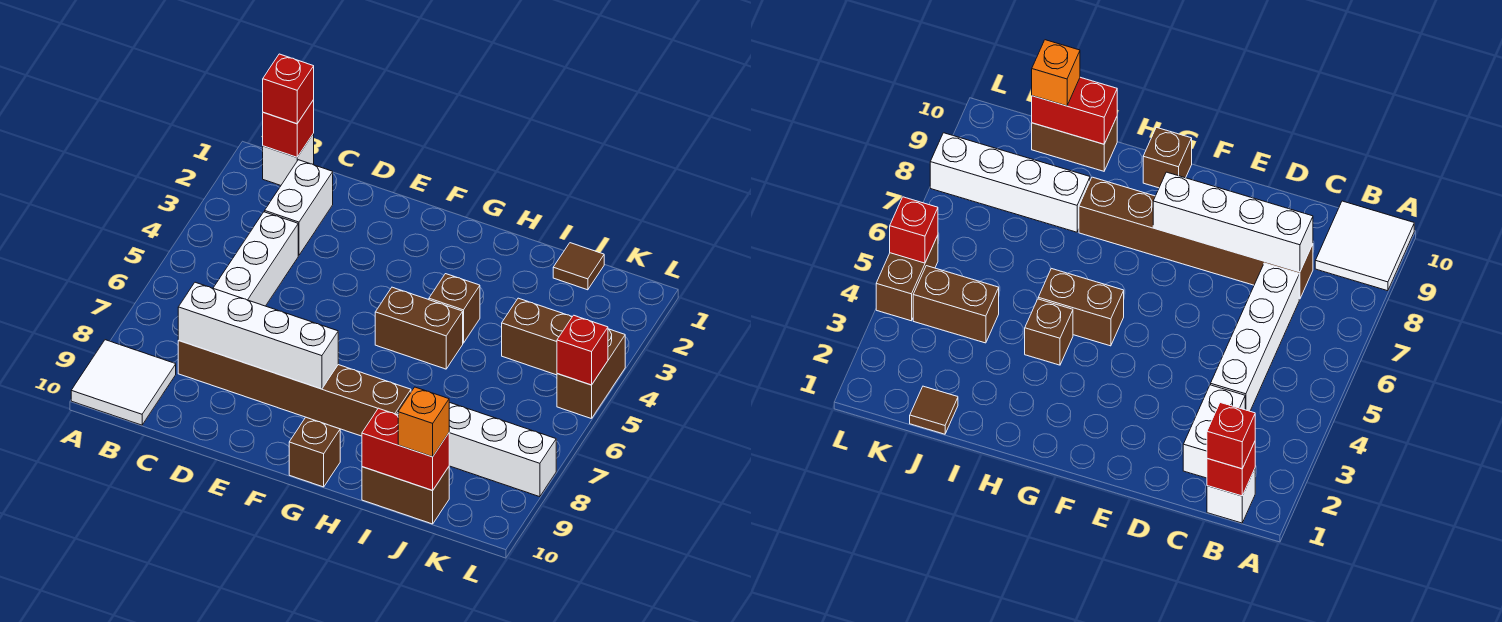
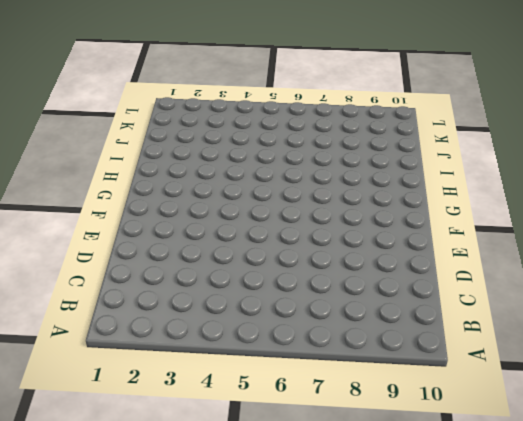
none -> white tile A9:B10 level 1
none -> white brick B1 level 1
none -> white brick C2:C3 level 1

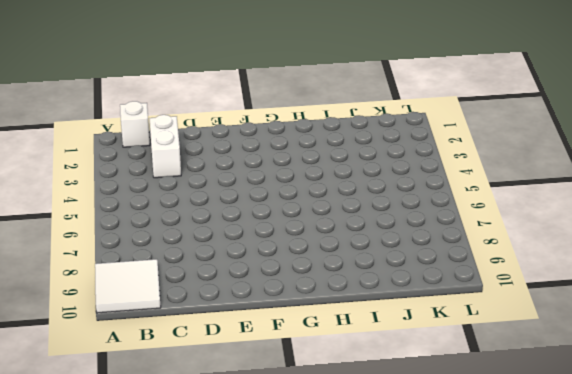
none -> white brick C4:C7 level 1
none -> brown brick C8:H8 level 1
none -> brown brick G5:H5 level 1

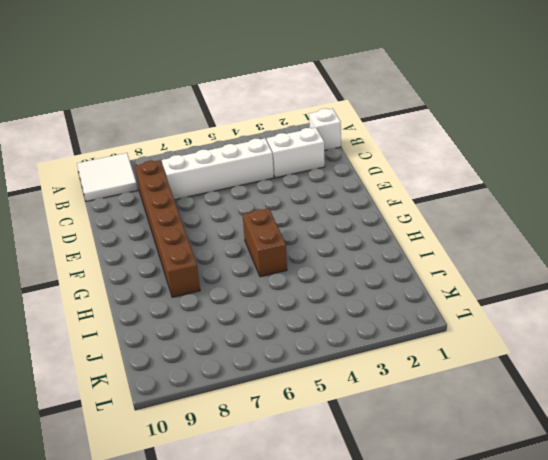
none -> brown brick G10 level 1
none -> brown brick H4 level 1
none -> white brick I8:L8 level 1

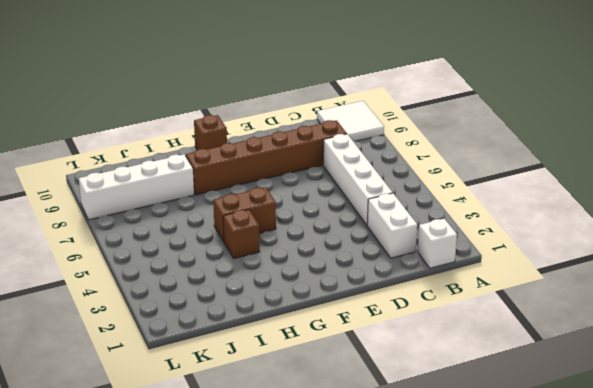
none -> brown brick I10:J10 level 1
none -> brown tile J1 level 1
none -> brown brick J4:K4 level 1

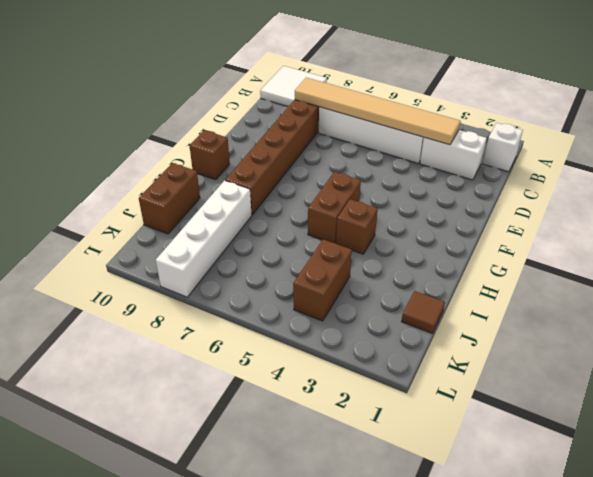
tan tile C3:C8 level 2 -> white brick C8:F8 level 2
none -> brown brick L4:L5 level 1
none -> red brick B1 level 2
none -> red brick I10:J10 level 2

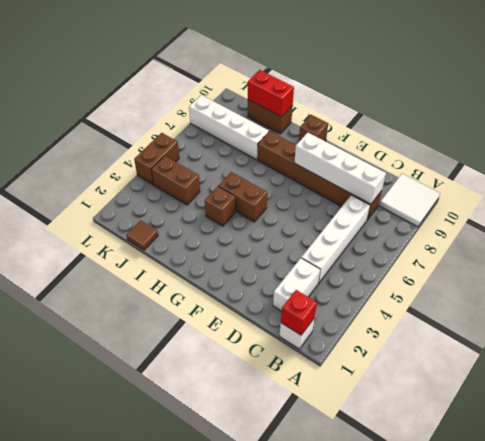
none -> red brick L5 level 2
none -> red brick B1 level 3
none -> orange brick J10 level 3

